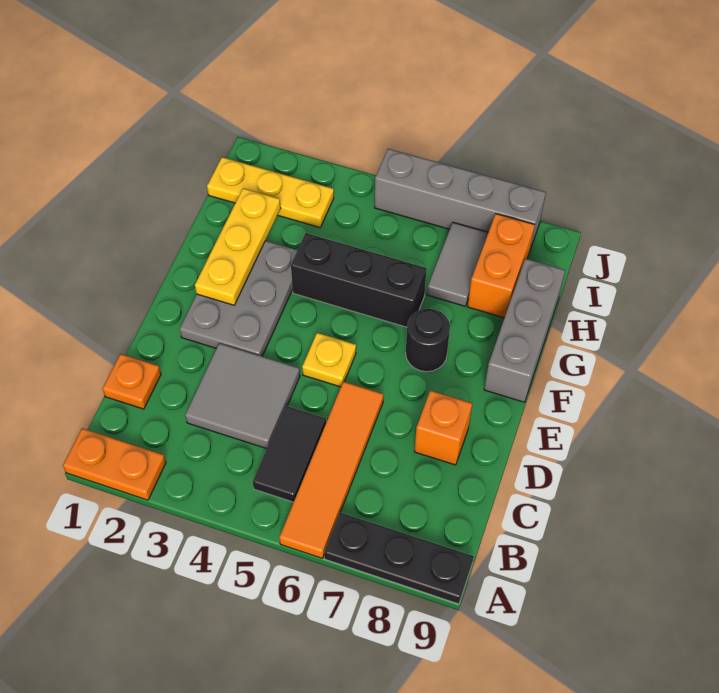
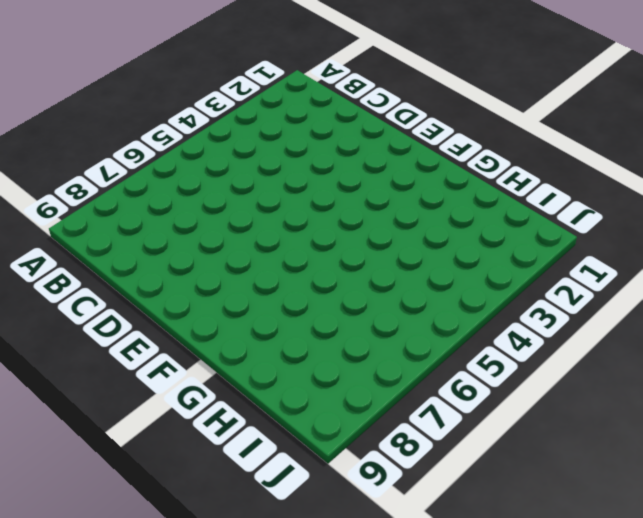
none -> orange plate A1:A2 level 1
none -> orange tile A6:D6 level 1
none -> black plate A7:A9 level 1

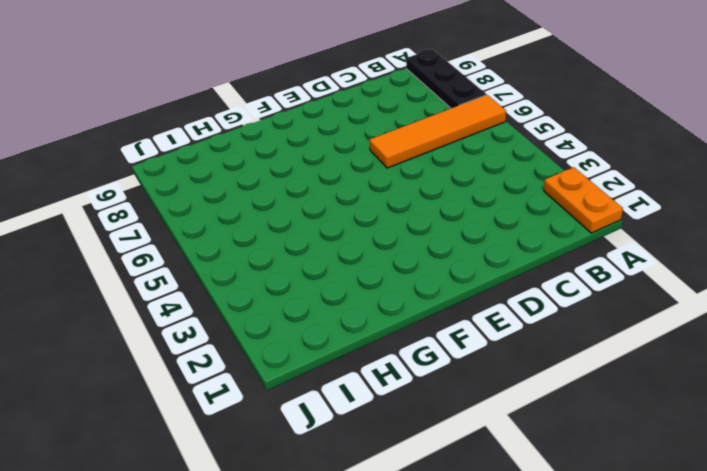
none -> black tile B5:C5 level 1
none -> orange plate C1 level 1
none -> grey tile C3:D4 level 1

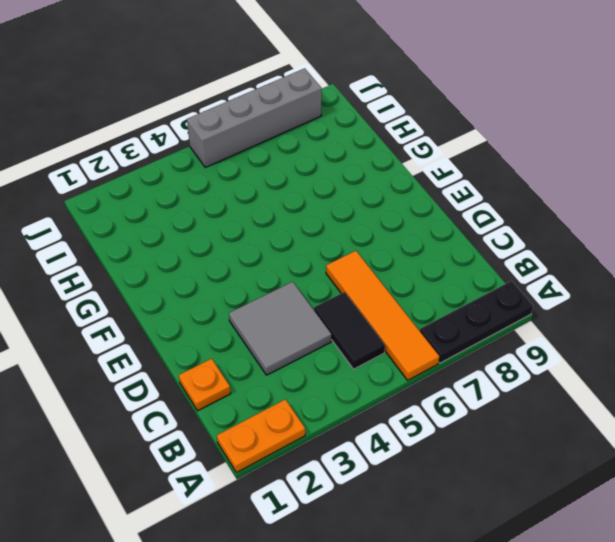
none -> orange brick D8 level 1
none -> grey plate E2:G3 level 1
none -> yellow plate E5 level 1

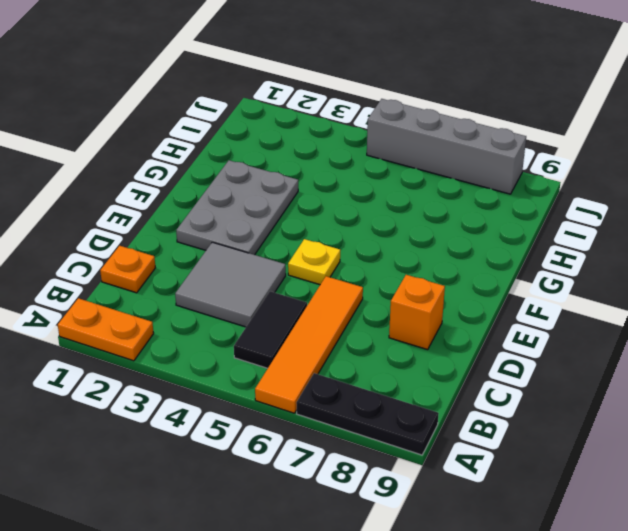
none -> black round brick F7 level 1
none -> grey brick F9:H9 level 1
none -> black brick G4:G6 level 1

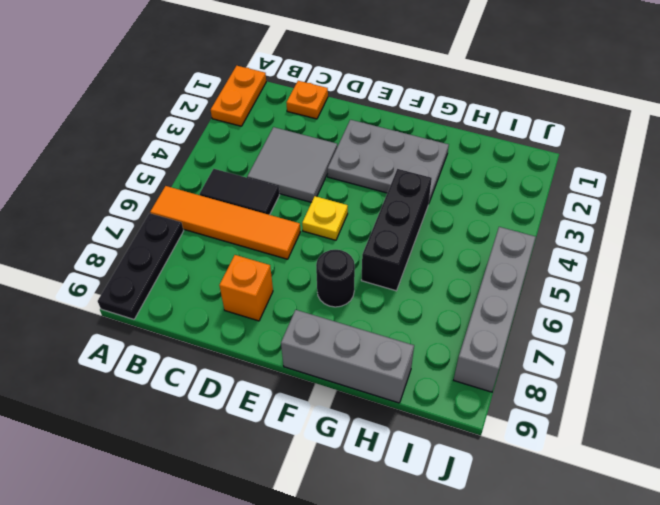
none -> grey tile H7:I7 level 1
none -> orange brick H8:I8 level 1
none -> yellow plate I1:I3 level 1

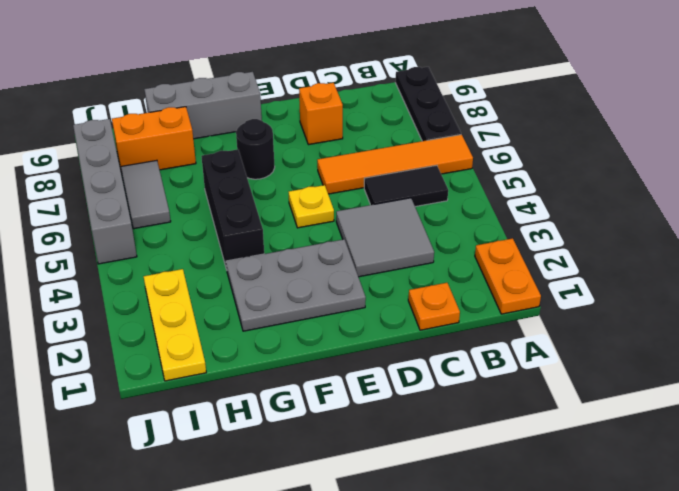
grey tile I6:I7 level 1 -> grey tile H7:I7 level 1
none -> yellow plate F2:H2 level 2

